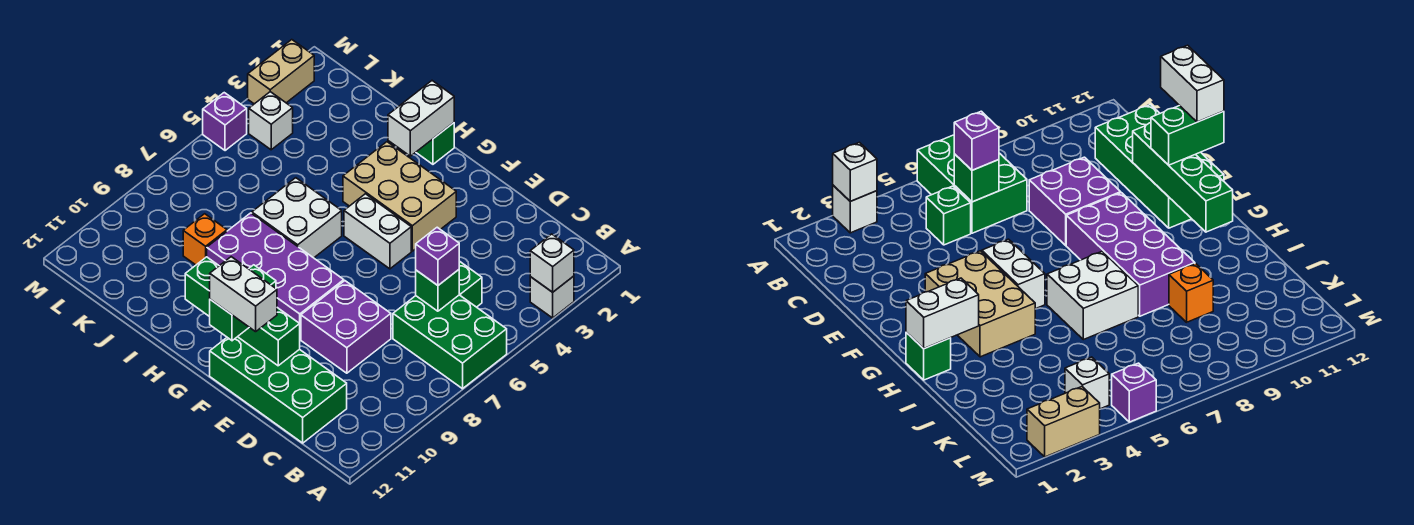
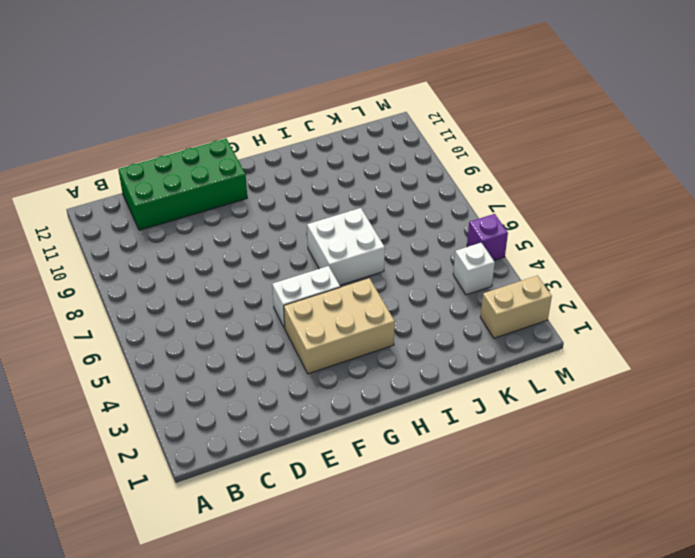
tan brick L2:M2 level 1 -> tan brick M2:M3 level 1
none -> white brick A3 level 1
none -> green brick A6:C7 level 1
none -> green brick C5 level 1

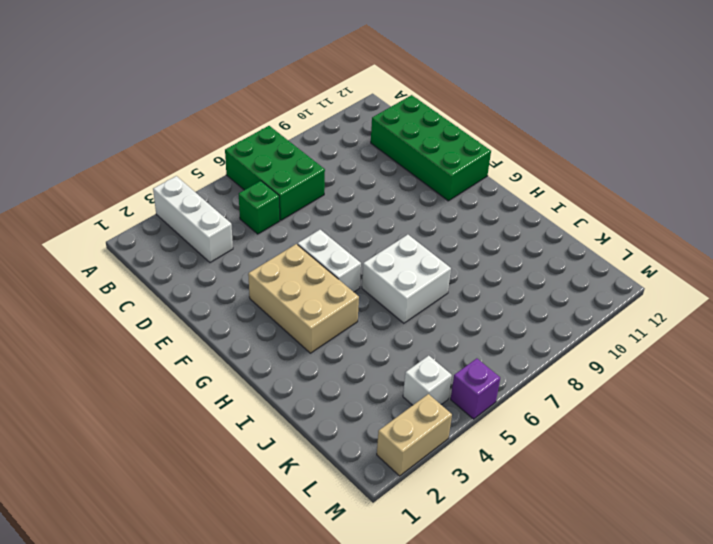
white brick A3:C3 level 1 -> white brick A3 level 1
none -> purple brick D8:E9 level 1
none -> purple brick F8:I9 level 1
none -> green brick H1 level 1

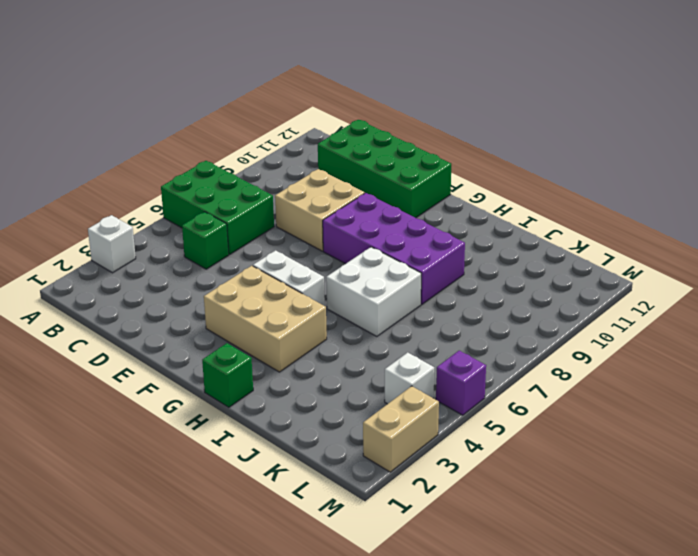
tan brick D8:E9 level 1 -> purple brick D8:E9 level 1
none -> orange brick J9 level 1
none -> white brick A3 level 2
none -> green brick C6 level 2

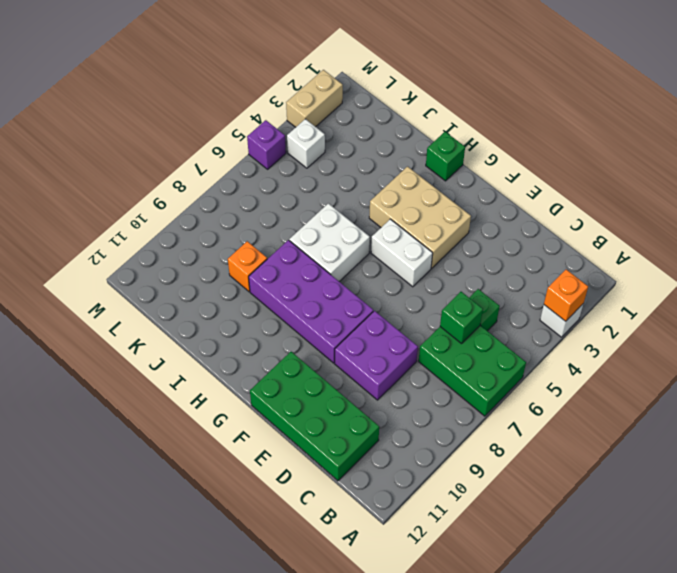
orange brick A3 level 2 -> white brick A3 level 2
none -> green brick E11:H11 level 2
none -> white brick H1:H2 level 2
none -> purple brick C6 level 3

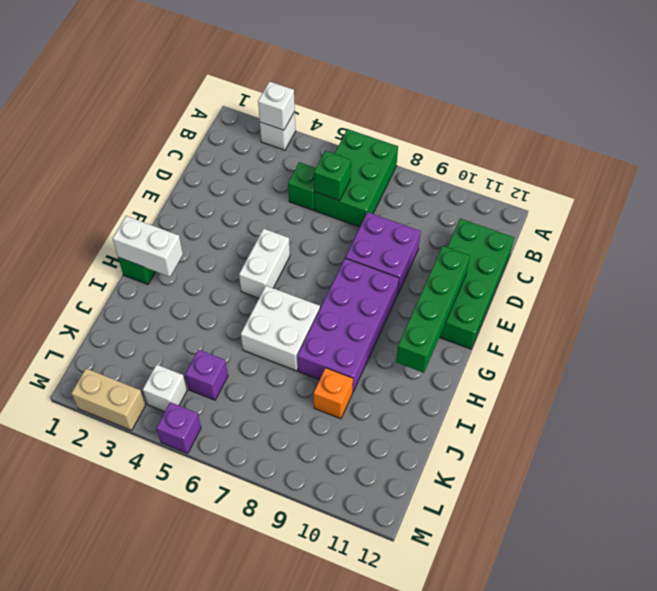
purple brick K5 level 1 -> purple brick C6 level 3
none -> tan brick F3:H4 level 1
none -> green brick F11:F12 level 3
none -> white brick E12:F12 level 4

